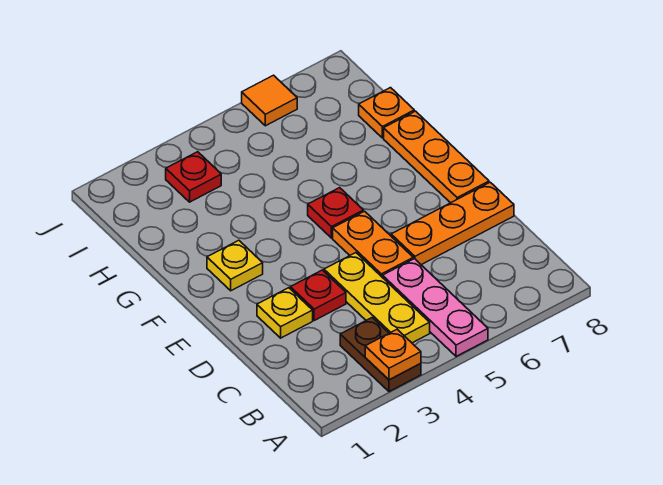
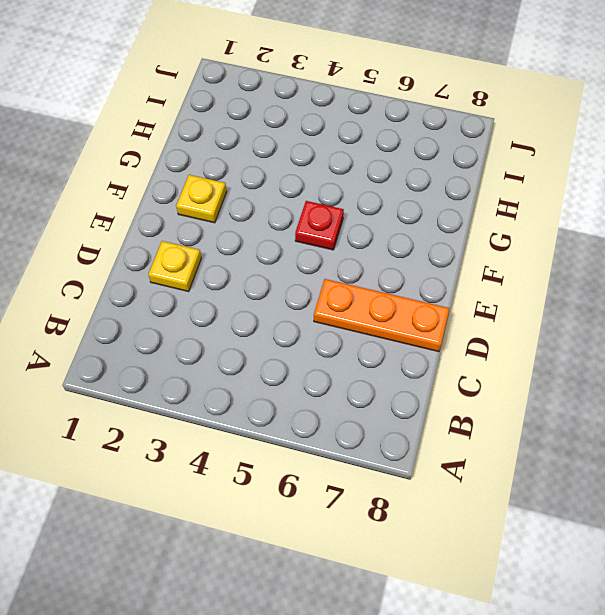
none -> brown plate A3:B3 level 1
none -> pink plate A5:C5 level 1
none -> yellow plate B4:D4 level 1

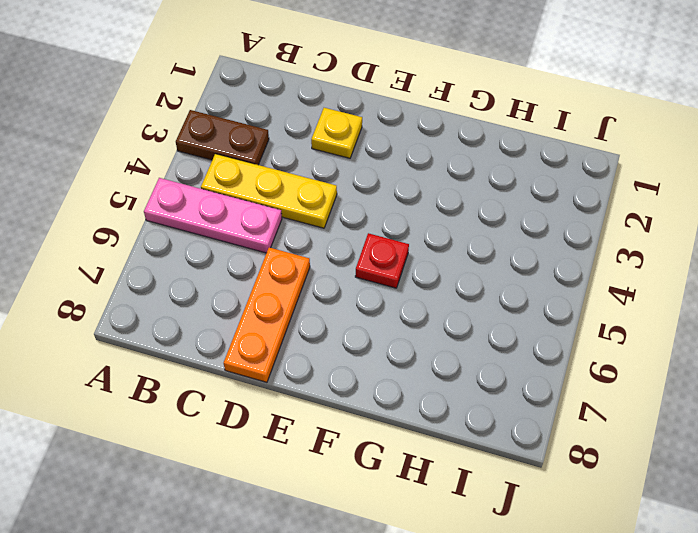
none -> red plate D3 level 1
none -> orange plate D5:E5 level 1
none -> orange plate E8:G8 level 1

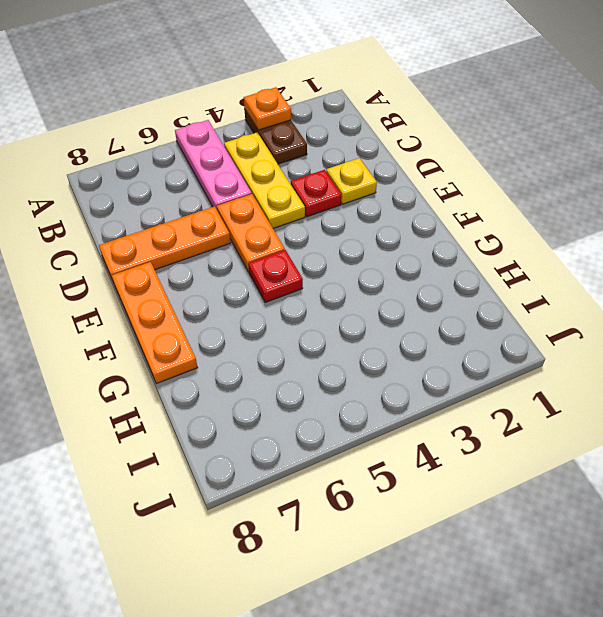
none -> yellow plate F2 level 1
none -> orange plate H8 level 1
none -> red plate I3 level 1

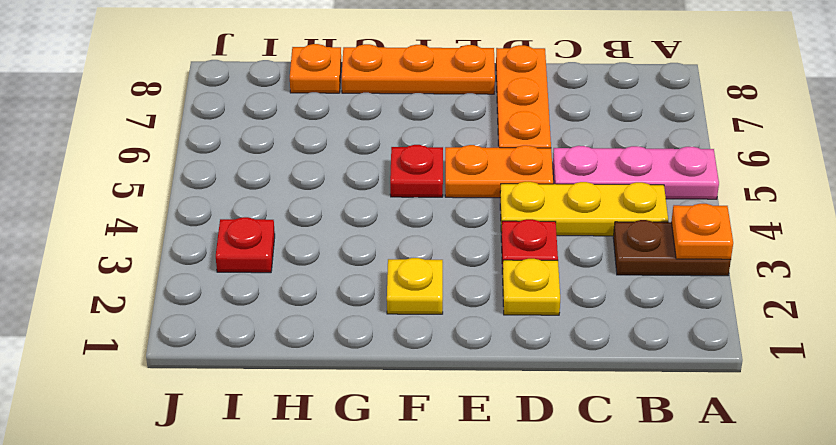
none -> orange tile J6 level 1

